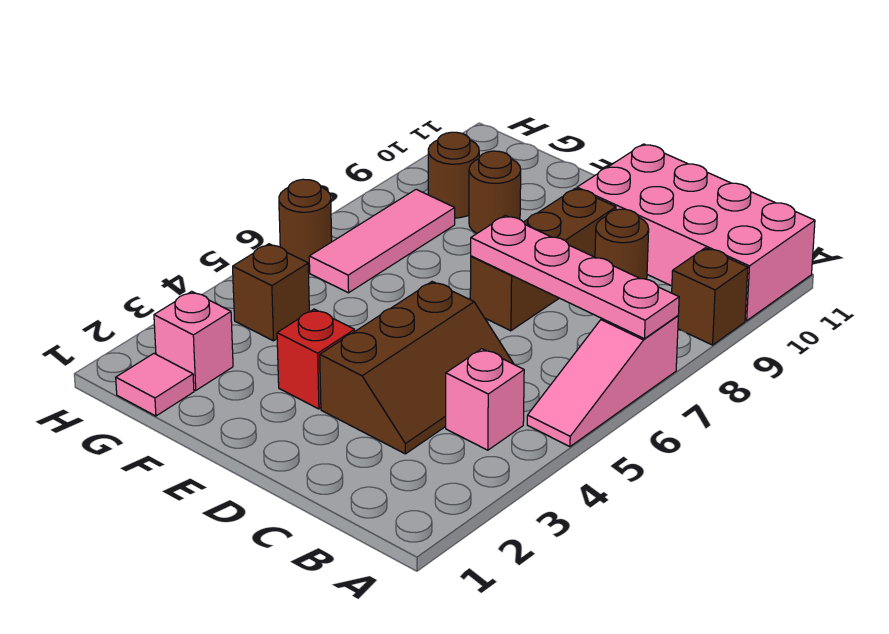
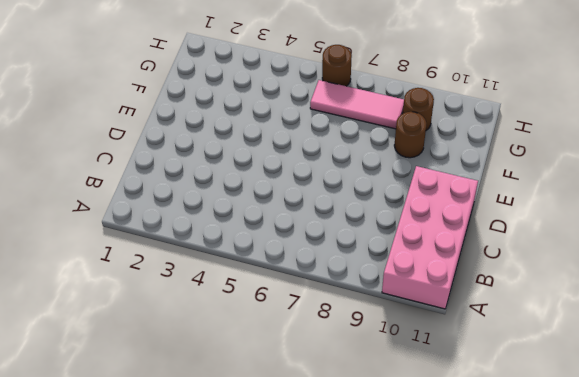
none -> pink slope A5:A7 level 1 top 7
none -> brown brick A9 level 1
none -> pink brick B4 level 1

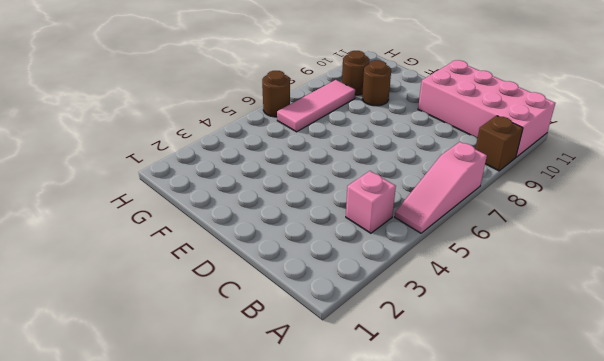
none -> brown slope C3:D5 level 1 top D
none -> brown round brick C9 level 1
none -> brown brick D7:D9 level 1

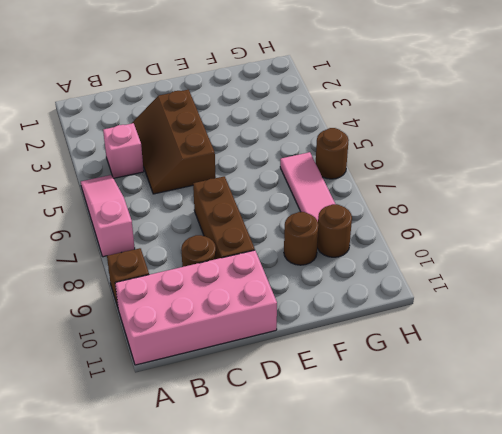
none -> red brick E3 level 1
none -> pink tile G1 level 1
none -> pink brick G2 level 1

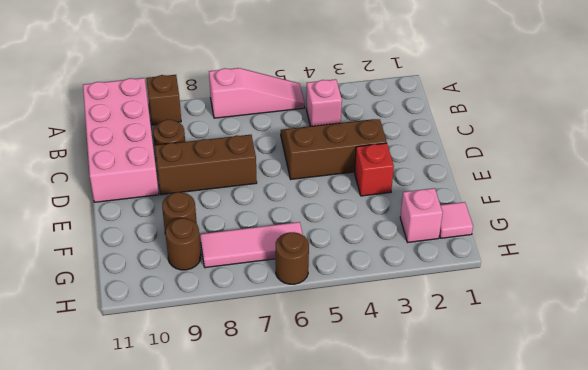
none -> brown brick G4 level 1
none -> pink plate A7:D7 level 2

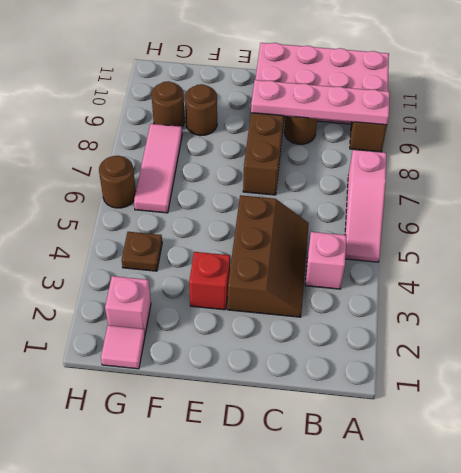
pink plate A9:D9 level 2 -> pink plate A7:D7 level 2
brown plate G4 level 1 -> brown brick G4 level 1

